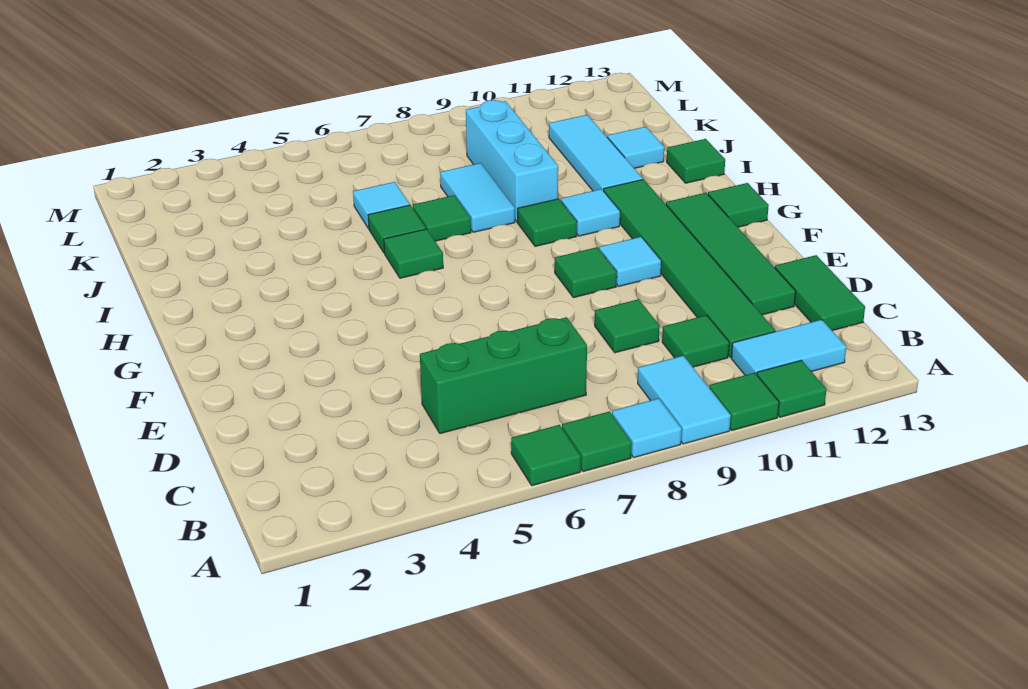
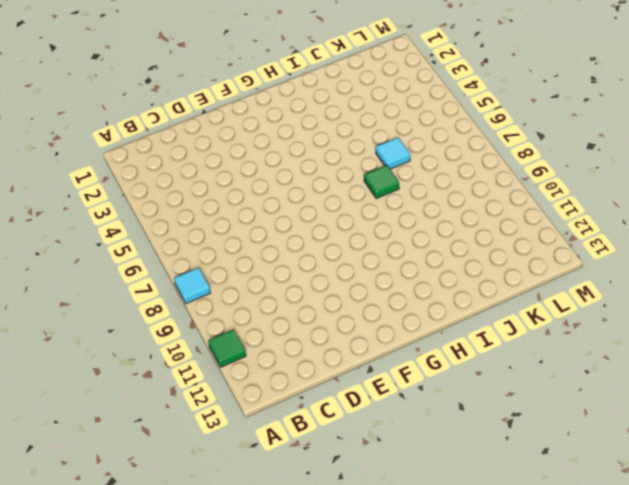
none -> green tile A6 level 1
none -> green tile A7 level 1
none -> cyan tile A9:B9 level 1

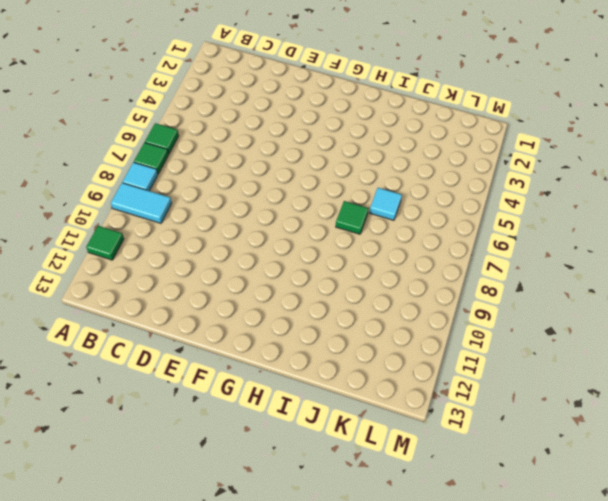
none -> green tile A10 level 1
none -> cyan tile B11:B12 level 1
none -> green brick C5:C7 level 1

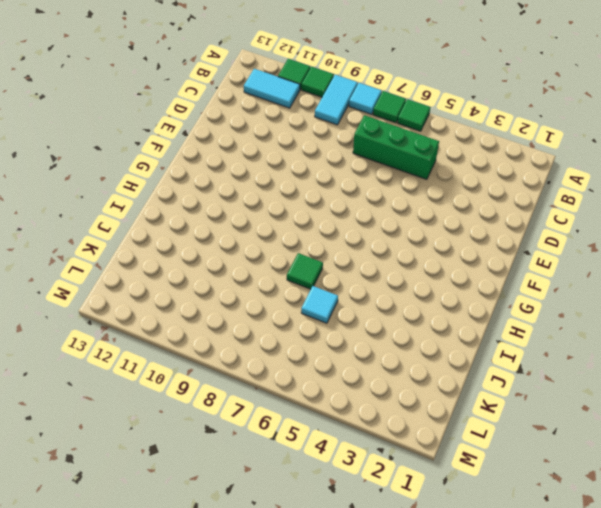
none -> green tile C10 level 1
none -> green tile C11:H11 level 1
none -> green tile C13:D13 level 1

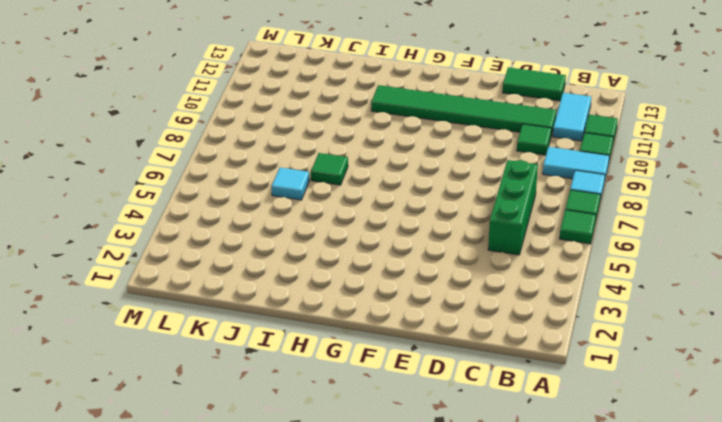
none -> green tile D9 level 1
none -> green tile D12:G12 level 1
none -> green tile F9 level 1

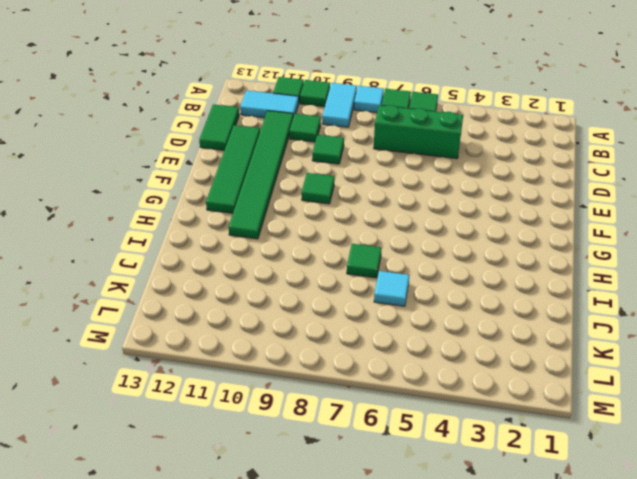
none -> cyan tile F10 level 1
none -> green tile G13 level 1
none -> green tile H6 level 1

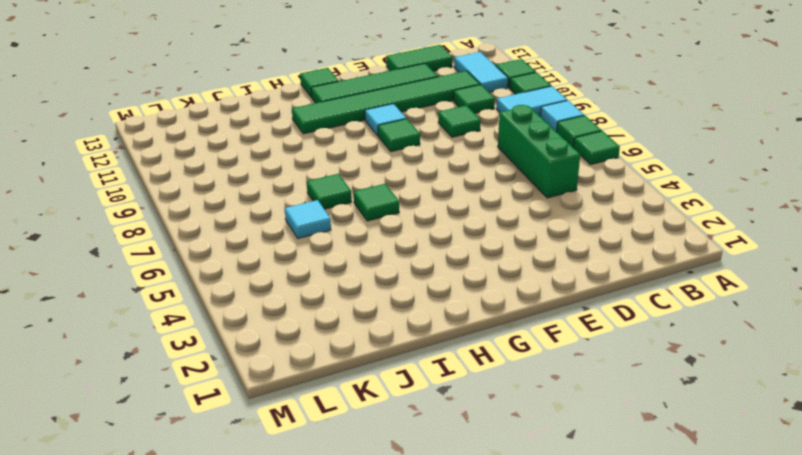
none -> green tile H9 level 1
none -> cyan tile H10 level 1
none -> green tile I6 level 1

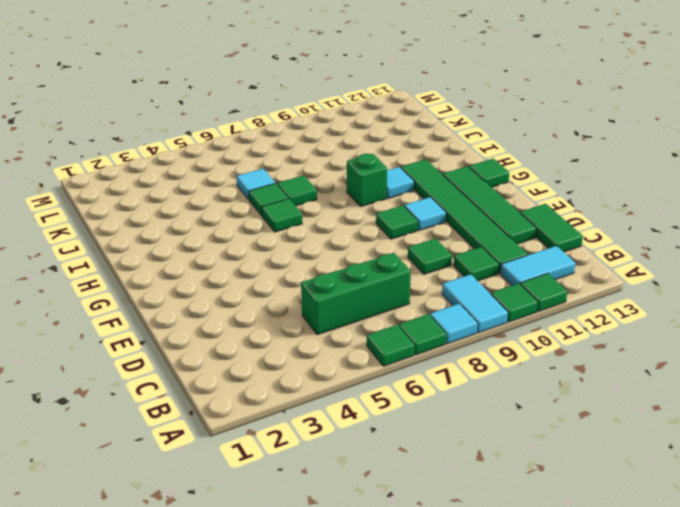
green brick H9 level 1 -> green tile H9 level 1
none -> cyan tile I8:J8 level 1
none -> cyan brick I9:K9 level 1
none -> cyan tile I11:K11 level 1

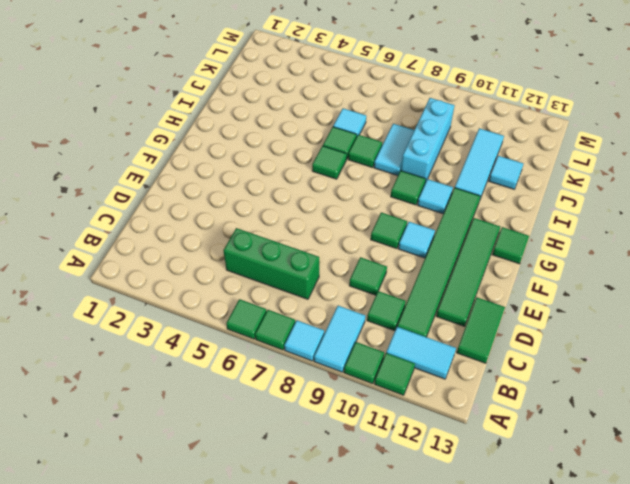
none -> green tile I13 level 1

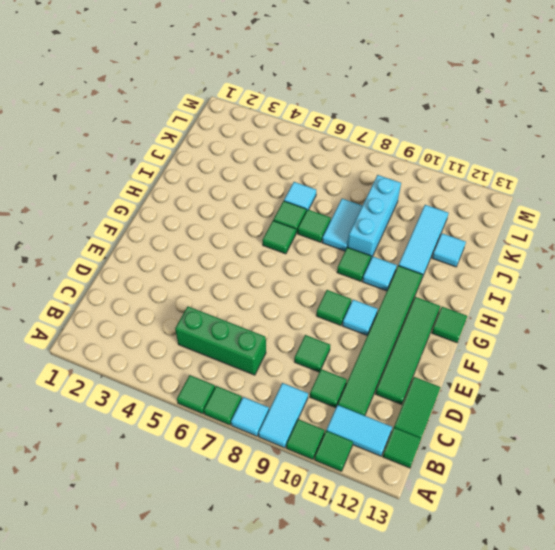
green tile B13 level 1 -> green tile I13 level 1

